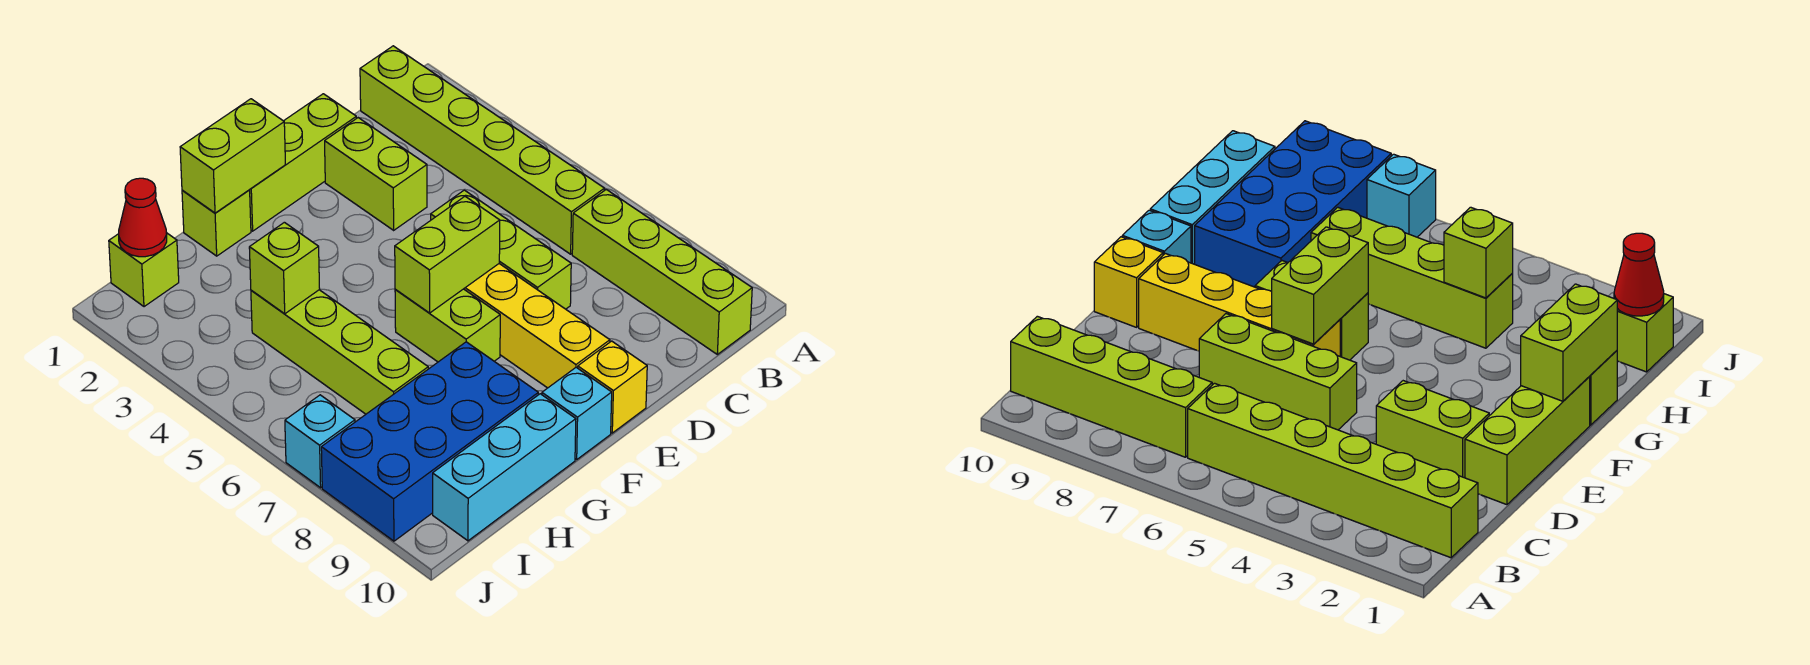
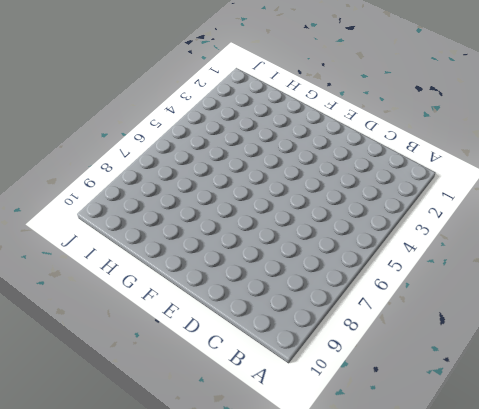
none -> lime brick B1:B6 level 1
none -> lime brick B7:B10 level 1
none -> lime brick D1:F1 level 1

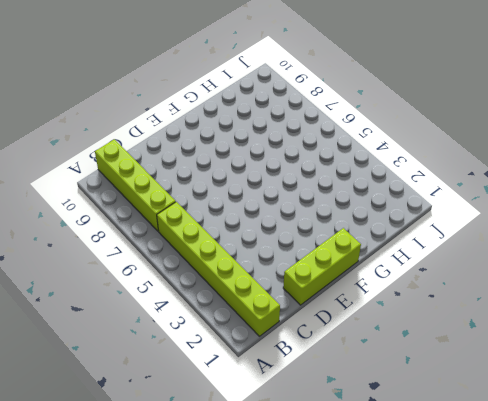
none -> lime brick D2:D3 level 1
none -> lime brick D5:D7 level 1
none -> yellow brick E6:E9 level 1

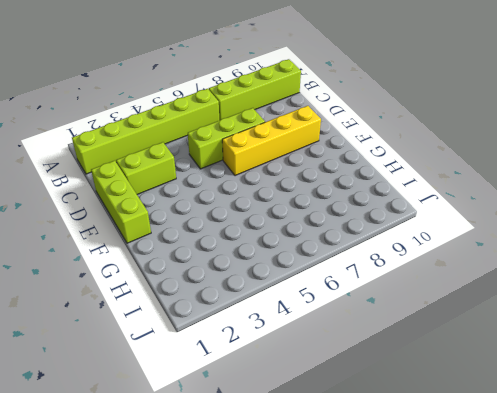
none -> yellow brick E10 level 1
none -> lime brick F6:F7 level 1
none -> cyan brick F10 level 1

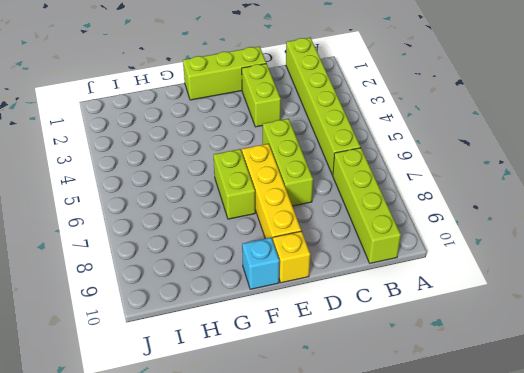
none -> lime brick G1 level 1
none -> blue brick G8:J9 level 1
none -> cyan brick G10:I10 level 1

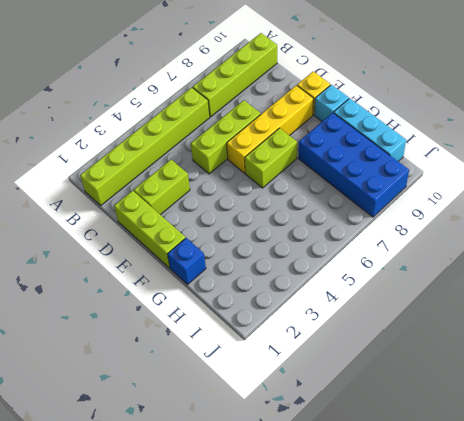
blue brick G1 level 1 -> lime brick G1 level 1
none -> lime brick H4:H7 level 1
none -> lime brick I1 level 1
none -> cyan brick J7 level 1

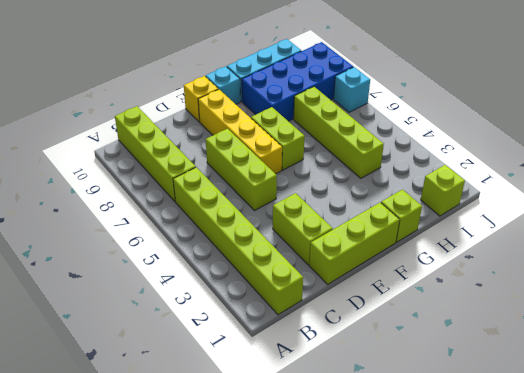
none -> lime brick E6:F6 level 2
none -> lime brick F1:G1 level 2
none -> lime brick H4 level 2

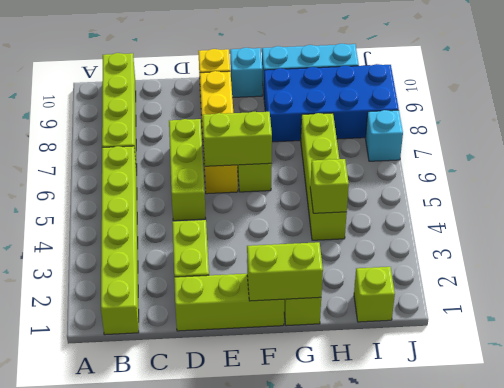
none -> red cone I1 level 2

